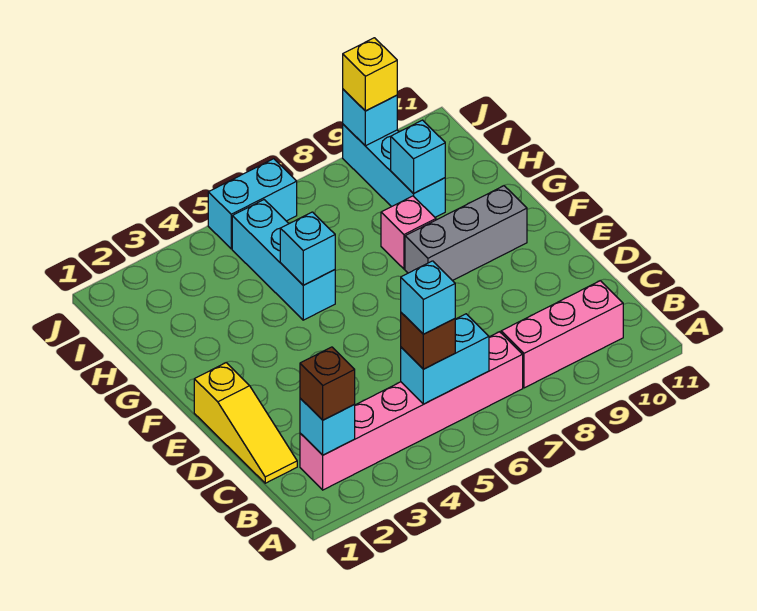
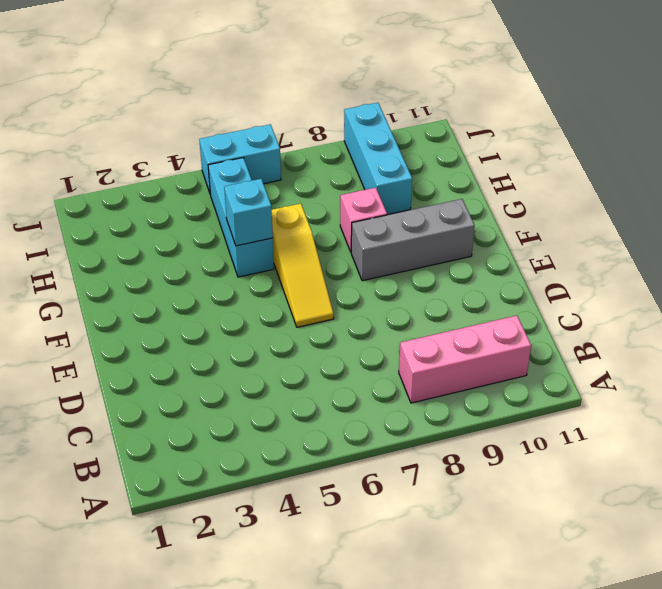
yellow slope E6:G6 level 1 top G -> yellow slope C1:E1 level 1 top E
none -> pink brick B2:B7 level 1
none -> cyan brick B2 level 2
none -> cyan brick B5:B6 level 2

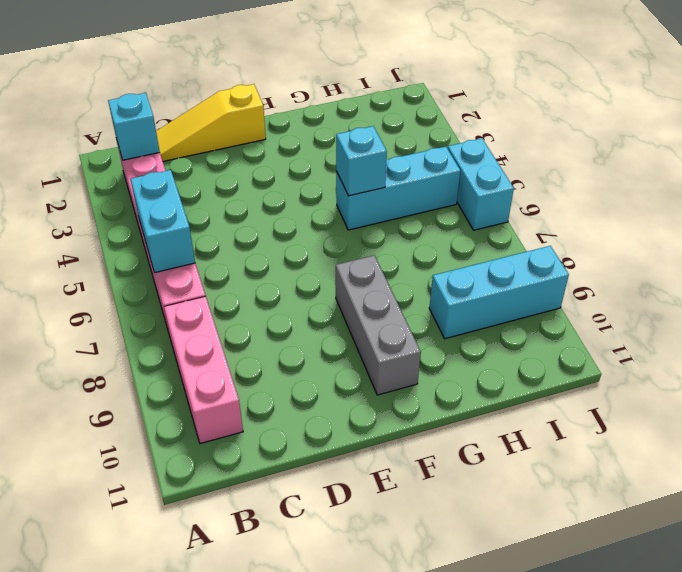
none -> pink brick G8 level 1
none -> cyan brick H9 level 2
none -> cyan brick J9 level 2

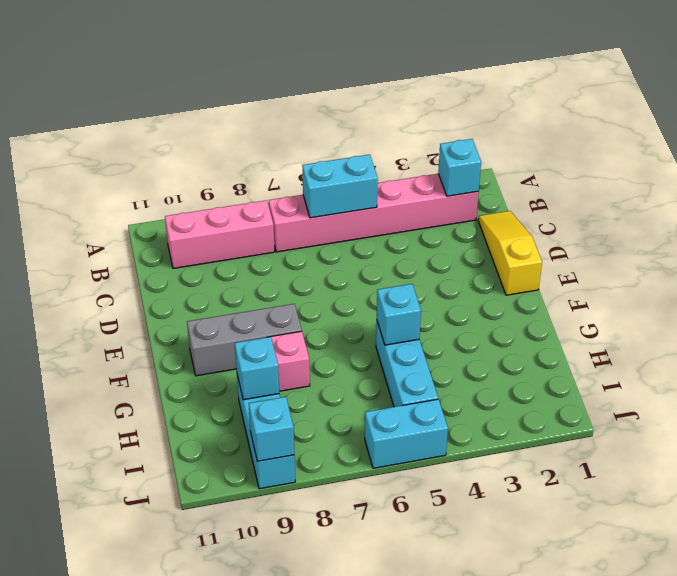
none -> brown brick B2 level 3
none -> brown brick B5 level 3
none -> yellow brick J9 level 3

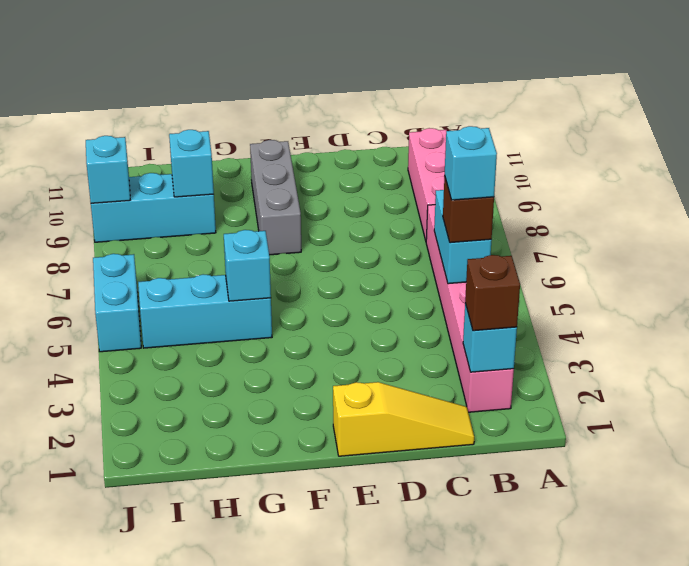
none -> pink brick G8 level 1
none -> yellow brick J9 level 3

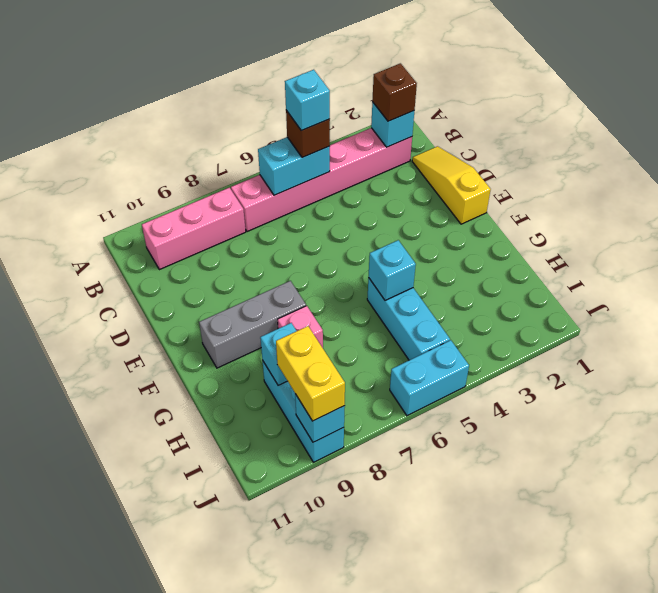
yellow brick I9:J9 level 3 -> yellow brick J9 level 3

